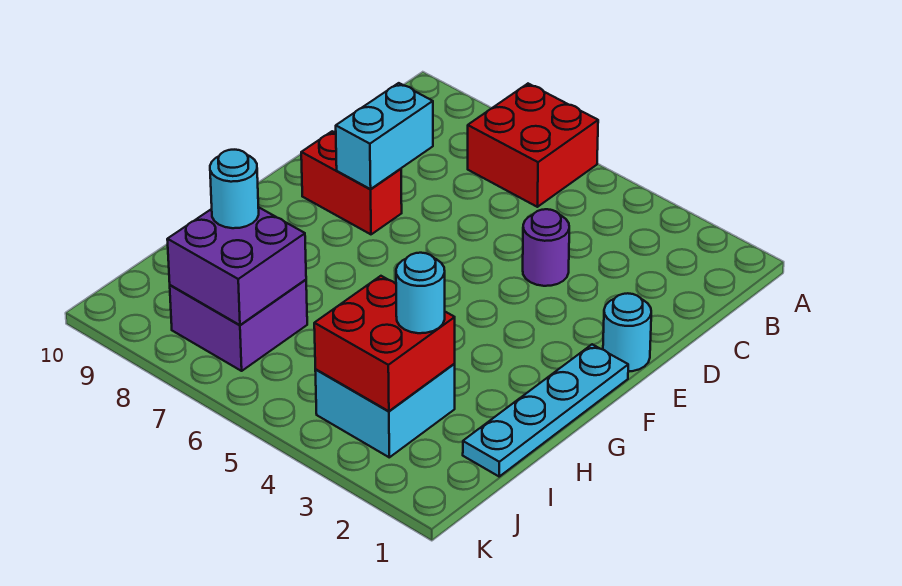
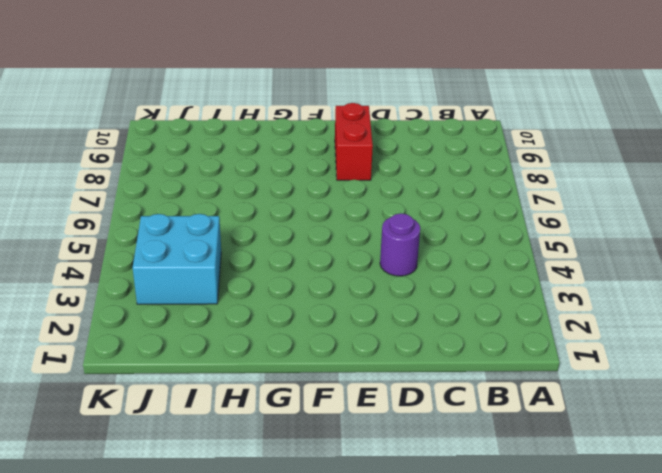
none -> red brick A6:B7 level 1
none -> cyan round brick E1 level 1
none -> cyan plate F1:I1 level 1

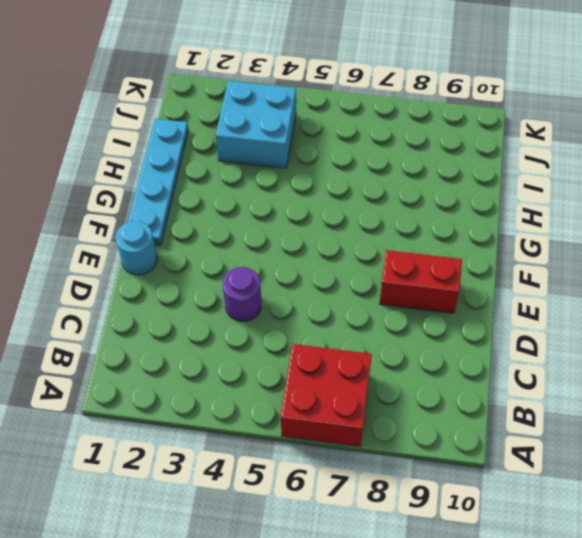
none -> purple brick I7:J8 level 1
none -> cyan brick D8:E8 level 2
none -> red brick I3:J4 level 2

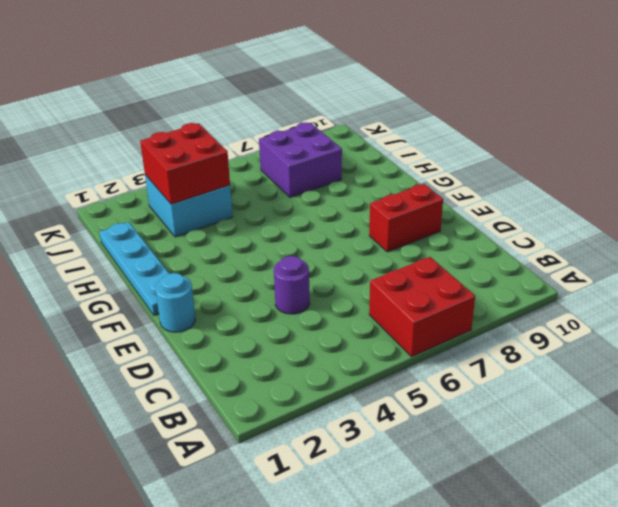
none -> cyan brick D8:E8 level 2
none -> purple brick I7:J8 level 2
none -> cyan round brick I3 level 3

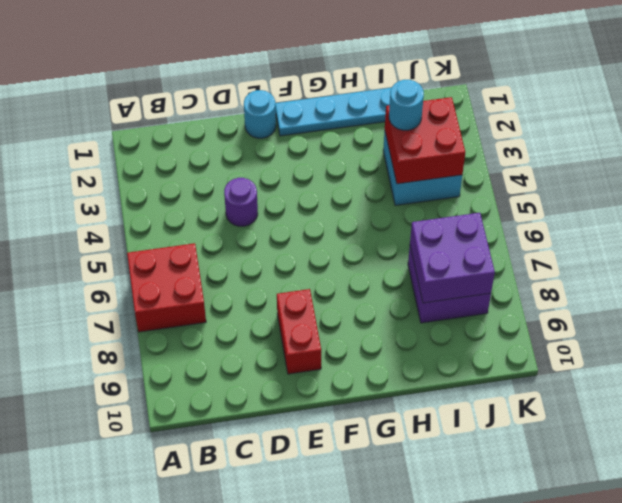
none -> cyan brick D8:E8 level 2
none -> cyan round brick I8 level 3

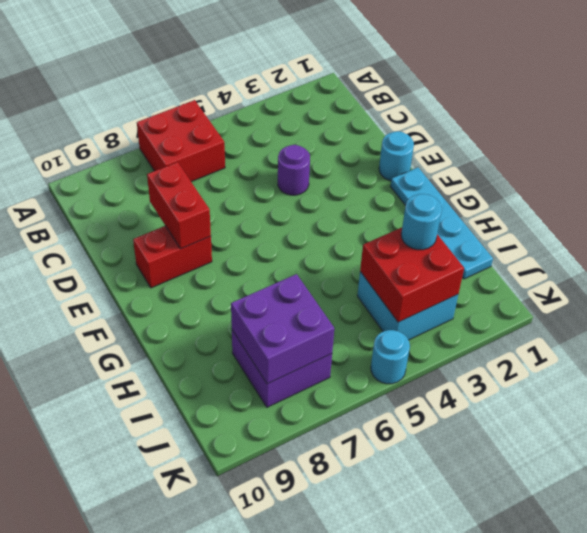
red brick D8:E8 level 2 -> cyan brick D8:E8 level 2
cyan round brick K5 level 1 -> cyan round brick I8 level 3

